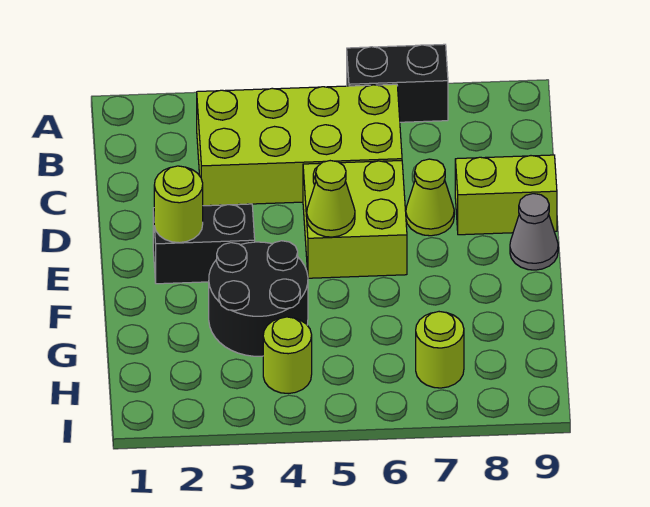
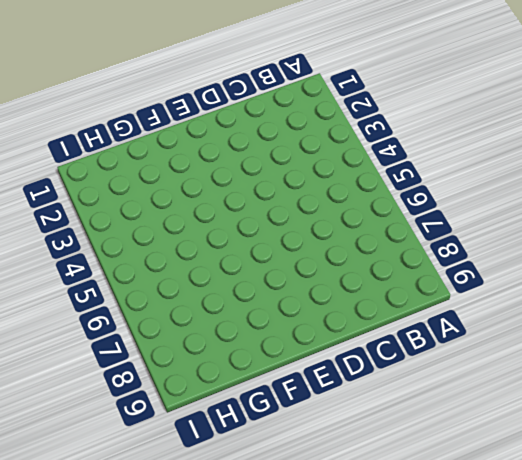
none -> black brick A6:A7 level 1
none -> lime brick B3:C6 level 1
none -> lime brick D5:E6 level 1

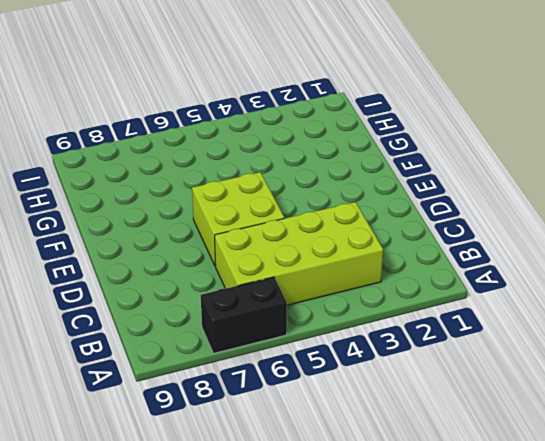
none -> lime cone D7 level 1
none -> lime brick D8:D9 level 1
none -> black brick E2:E3 level 1

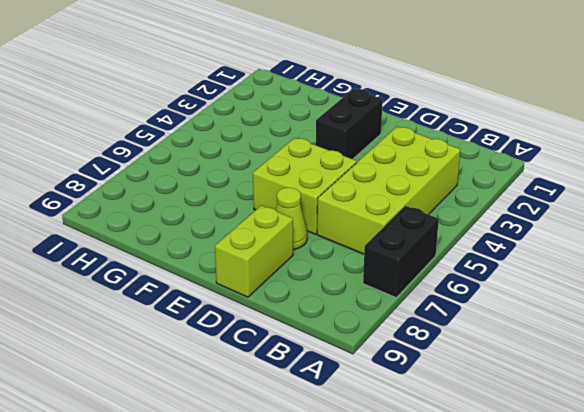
none -> grey cone E9 level 1
none -> black round brick F3:G4 level 1
none -> lime round brick H4 level 1

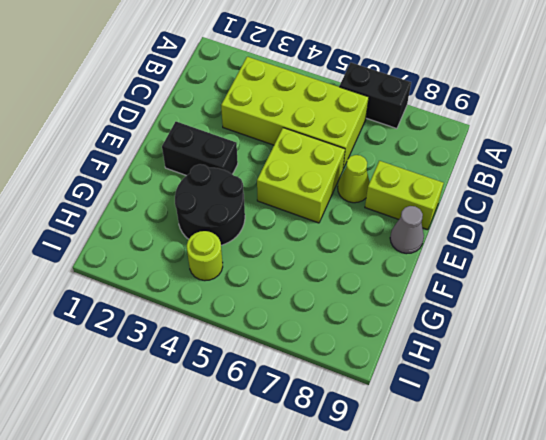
none -> lime round brick H7 level 1
none -> lime round brick E2 level 2
none -> lime cone E5 level 2

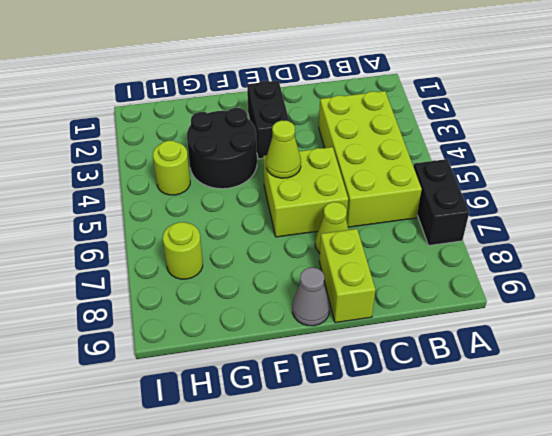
none -> lime round brick E2 level 2

